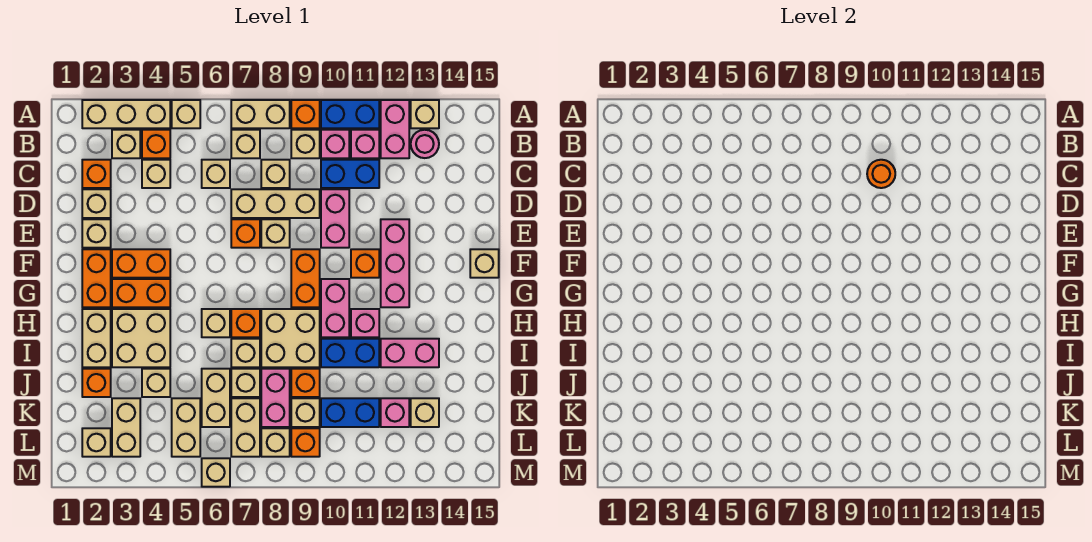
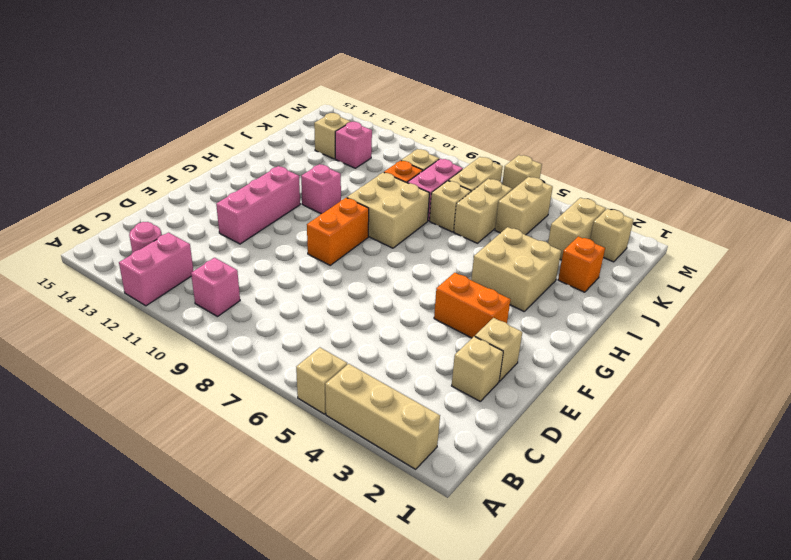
none -> tan brick A7:A8 level 1
none -> orange brick A9 level 1
none -> blue brick A10:A11 level 1
none -> tan brick A13 level 1

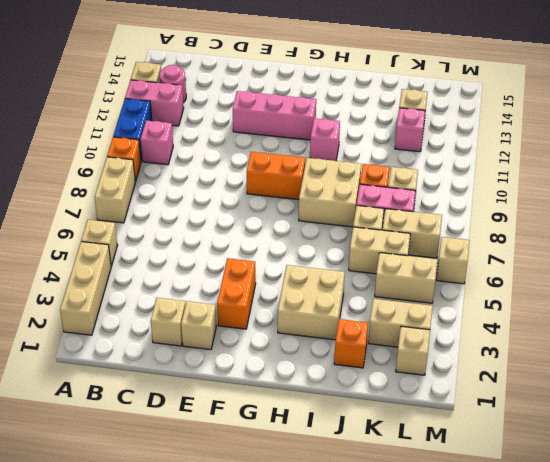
none -> tan brick B3 level 1
none -> orange brick B4 level 1
none -> tan brick B7 level 1
none -> tan brick B9 level 1

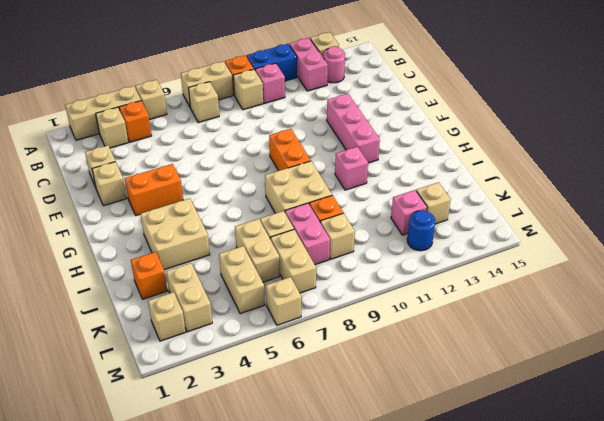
blue round brick L12 level 1 -> none
none -> pink brick B11 level 1
none -> orange brick C2 level 1
none -> tan brick C4 level 1
none -> tan brick C6 level 1

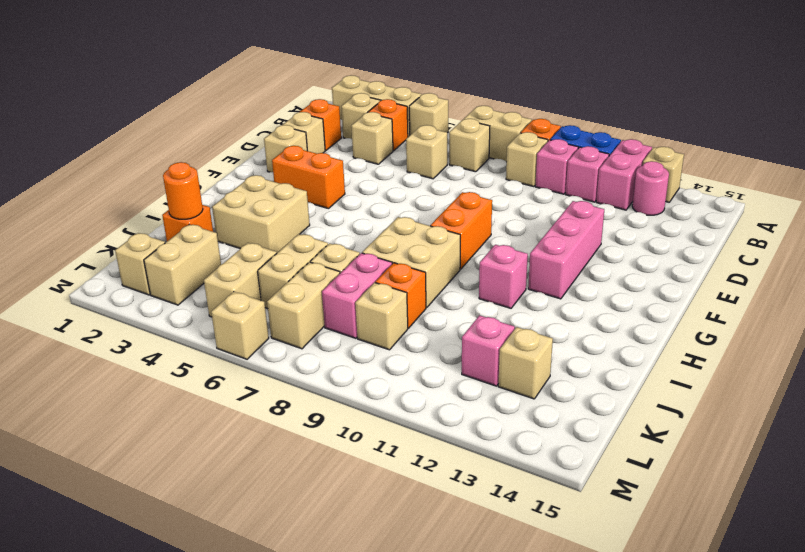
orange round brick J2 level 2 -> orange round brick C10 level 2
none -> tan brick C8 level 1
none -> blue brick C10:C11 level 1
none -> tan brick D7:D9 level 1
none -> pink brick D10:E10 level 1

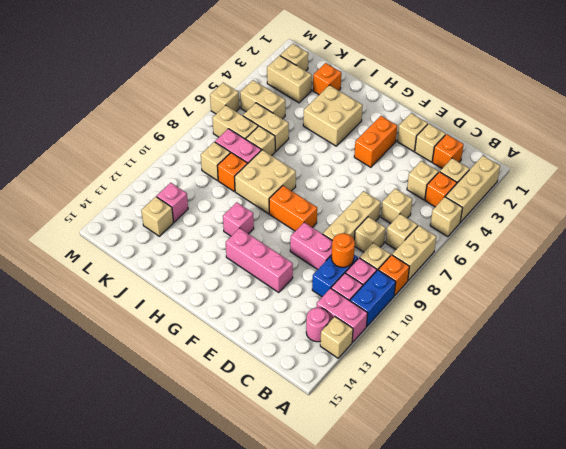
none -> orange brick E7 level 1
none -> tan brick E8 level 1
none -> orange brick F2:G2 level 1
none -> orange brick F11 level 1

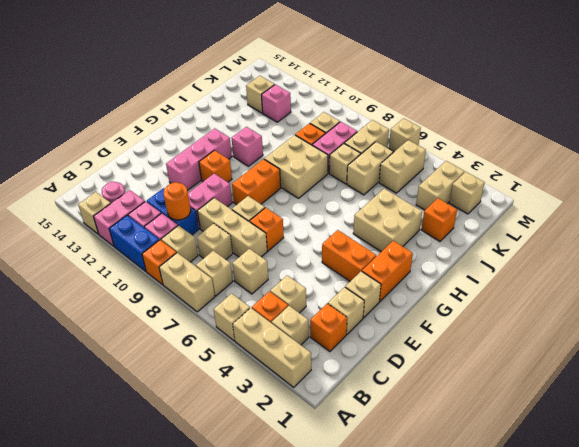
none -> tan brick F15 level 1
none -> orange brick G3:G4 level 1
none -> pink brick G10:H10 level 1
none -> tan brick H2:I2 level 1

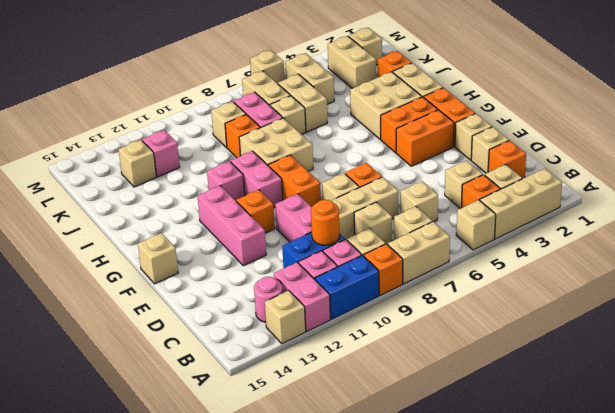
none -> tan brick H6 level 1
none -> orange brick H7 level 1
none -> tan brick I7 level 1
none -> blue brick I10:I11 level 1

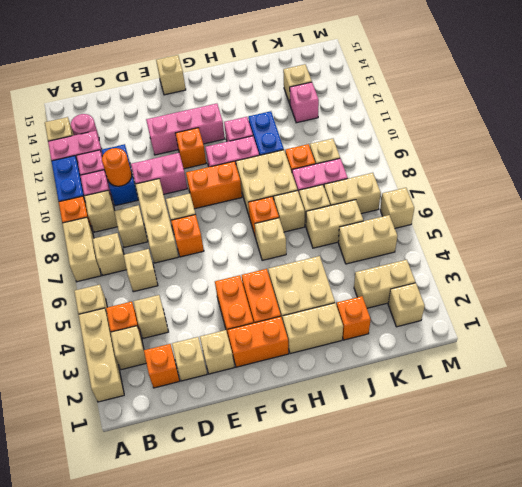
none -> pink brick I12:I13 level 1
none -> tan brick J4 level 1
none -> blue brick K10:K11 level 1
none -> tan brick L8 level 1

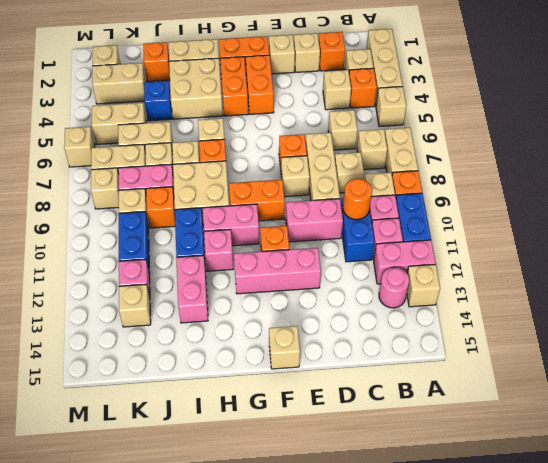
blue brick J4 level 1 -> tan brick J4 level 1
none -> orange brick L9 level 1

